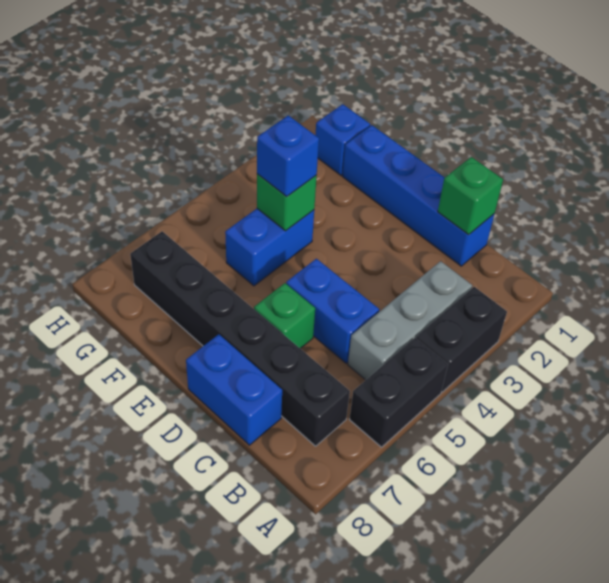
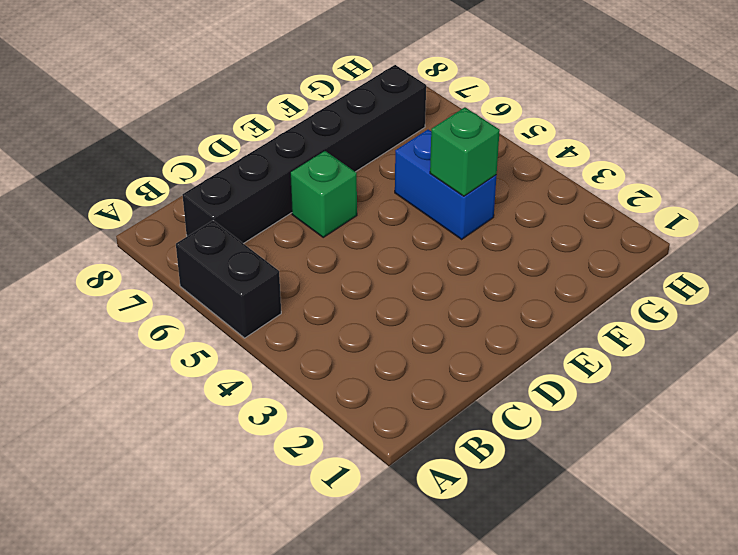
none -> black brick A3:A4 level 1
none -> grey brick B3:B5 level 1
none -> blue brick C1:F1 level 1

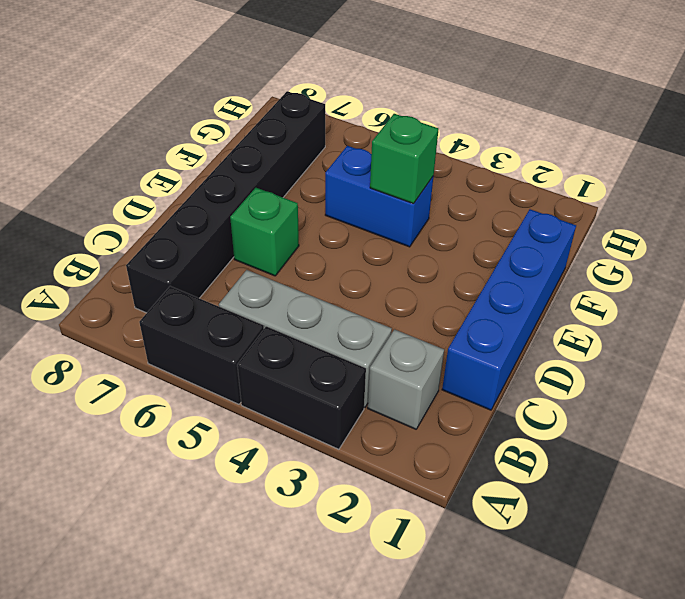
grey brick B2 level 1 -> none
none -> blue brick C5:D5 level 1
none -> blue brick C8:D8 level 1
none -> blue brick G1 level 1

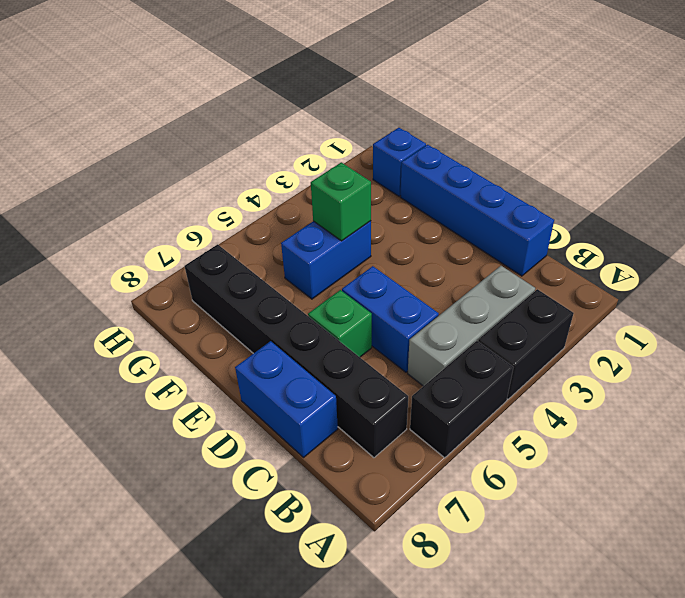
none -> green brick C1 level 2
none -> blue brick F4 level 3

